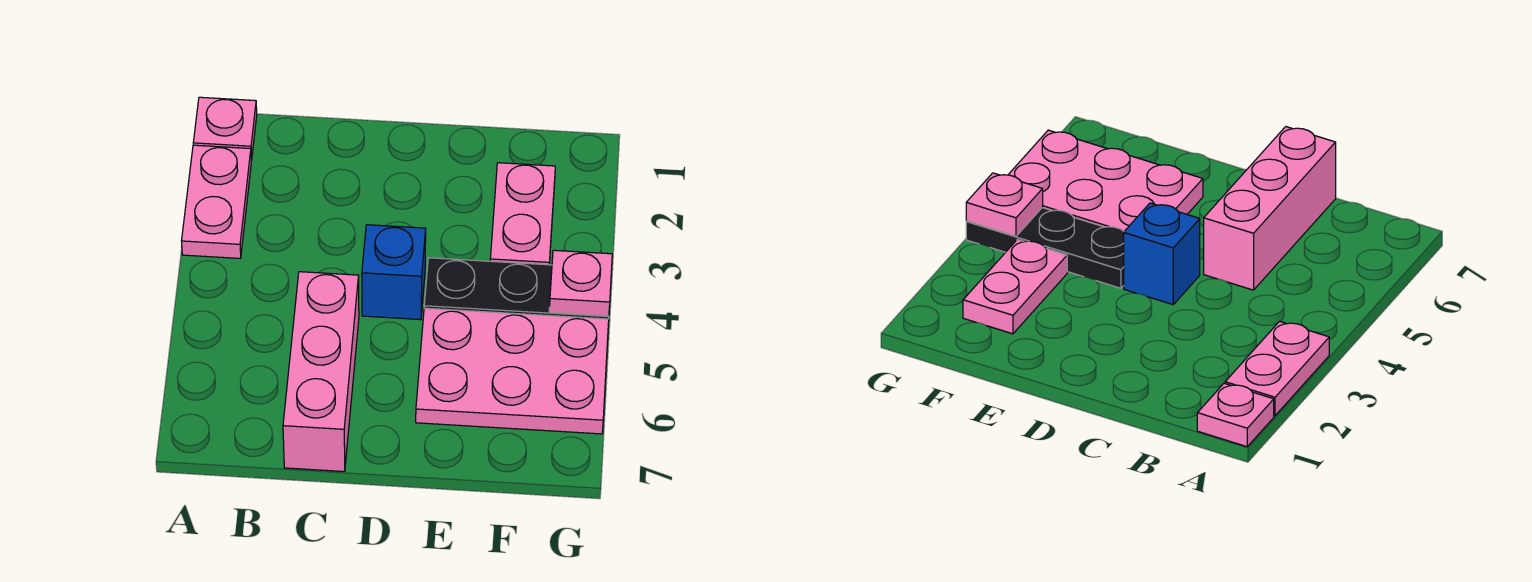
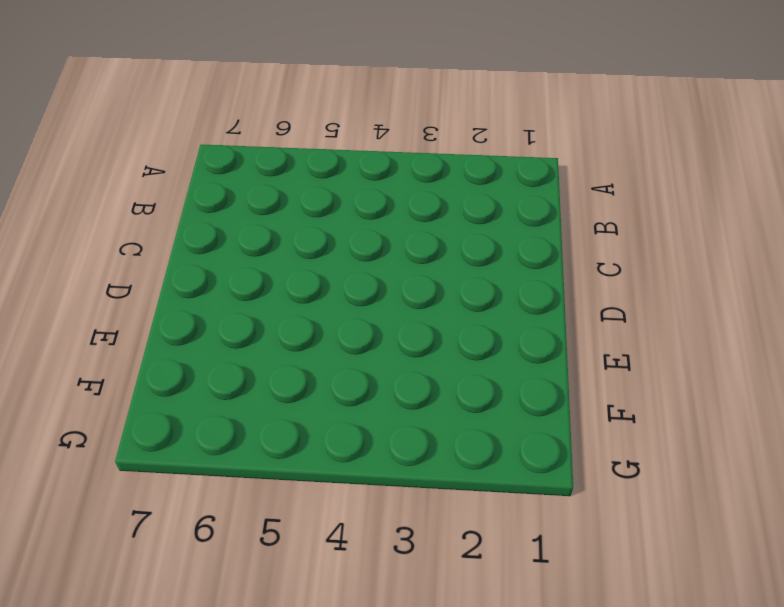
none -> pink plate A1 level 1
none -> pink plate A2:A3 level 1

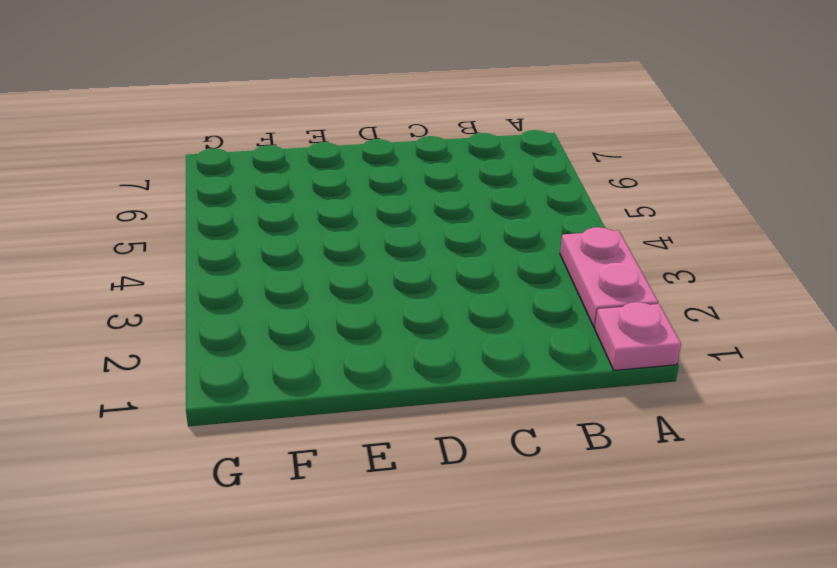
none -> pink brick C5:C7 level 1
none -> blue brick D4 level 1

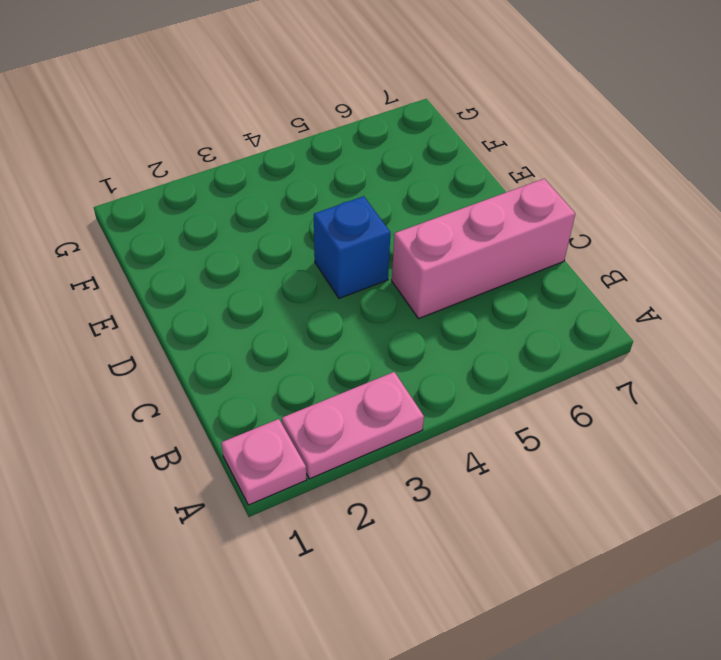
none -> black plate E4:G4 level 1
none -> pink plate E5:G6 level 1

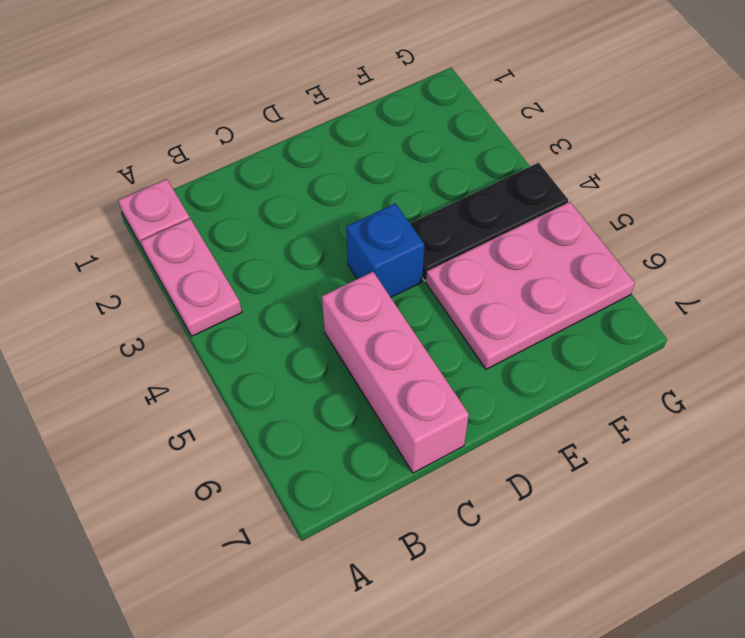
none -> pink plate F2:F3 level 1
none -> pink plate G4 level 2

